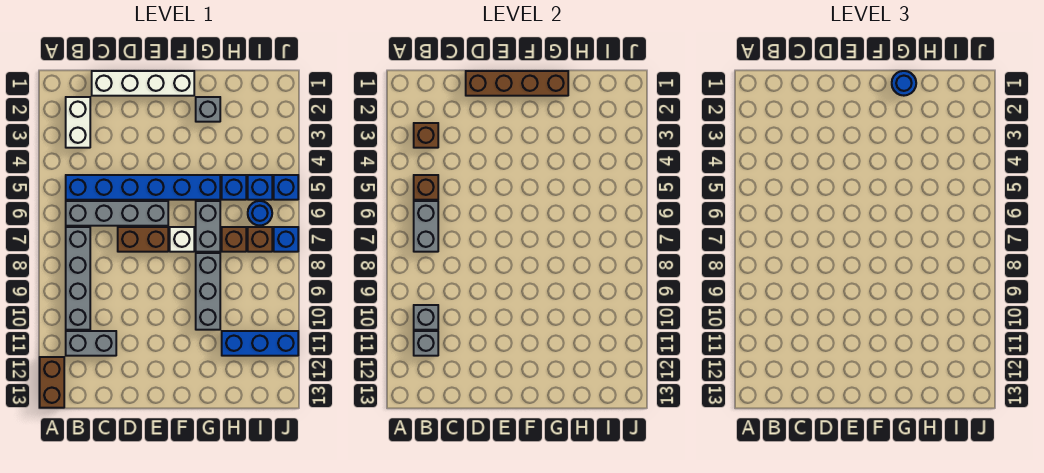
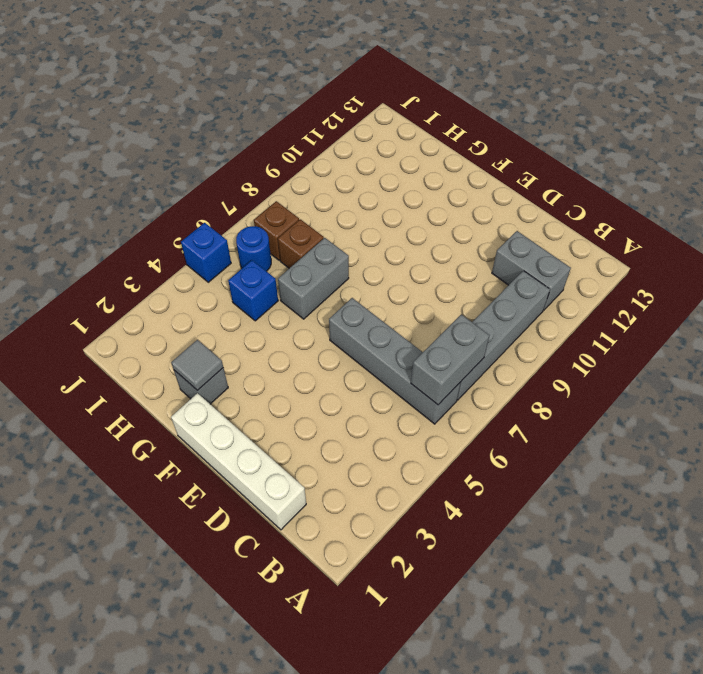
grey tile G2 level 2 -> none
none -> brown brick A12:A13 level 1
none -> white brick B2:B3 level 1
none -> blue brick B5:G5 level 1

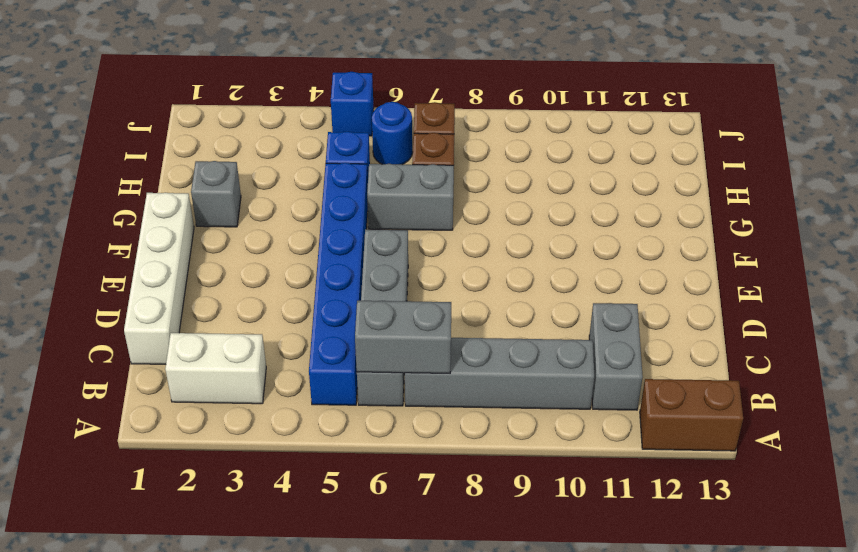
none -> brown brick D7:E7 level 1
none -> white brick F7 level 1
none -> grey brick G8:G10 level 1

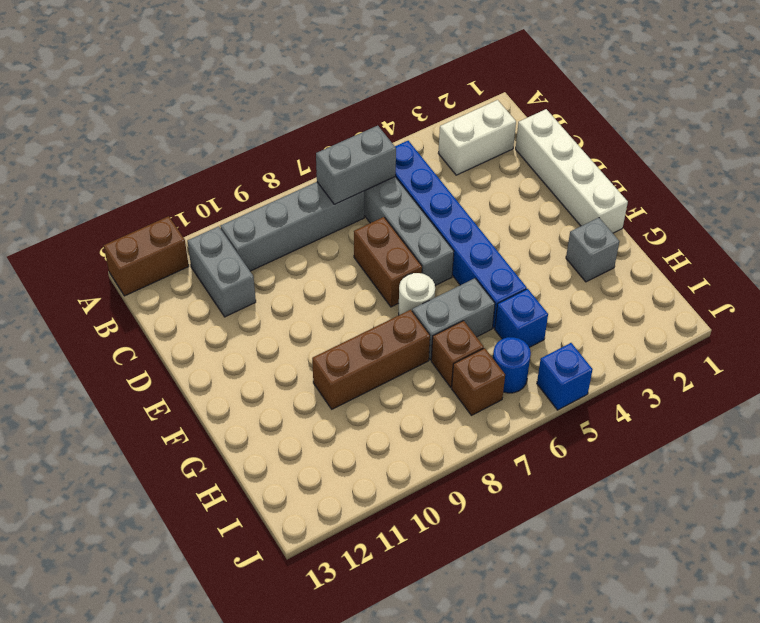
white round brick F7 level 1 -> white brick F7 level 1
brown brick G8:G10 level 1 -> grey brick G8:G10 level 1
none -> blue brick H11:J11 level 1
none -> blue brick I5 level 1
none -> blue brick J7 level 1

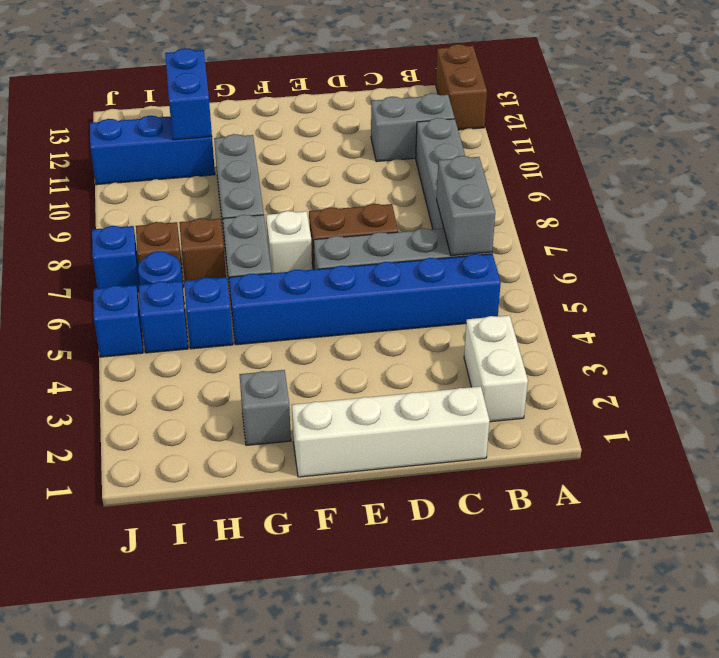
blue brick H11:H12 level 2 -> none
none -> brown brick B3 level 2
none -> brown brick B5 level 2
none -> grey brick B10 level 2

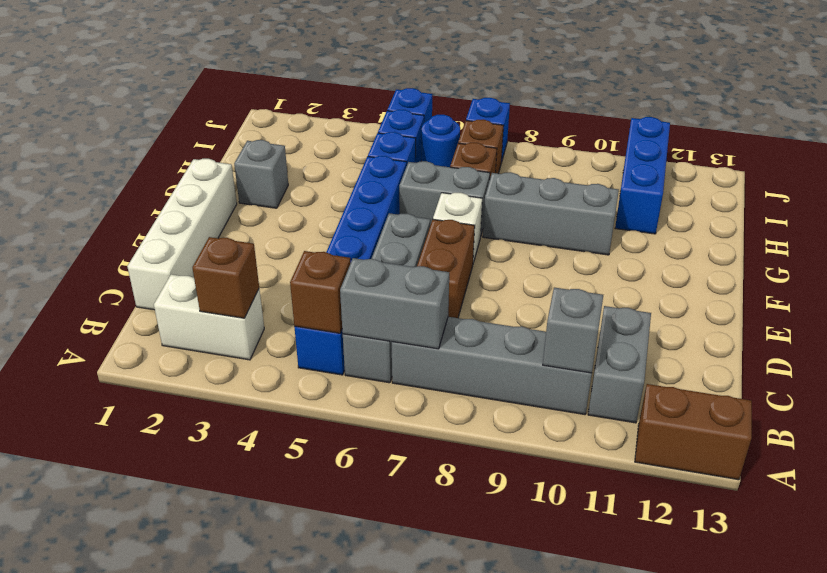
none -> grey brick B11 level 2
none -> brown brick D1:G1 level 2
none -> blue round brick G1 level 3

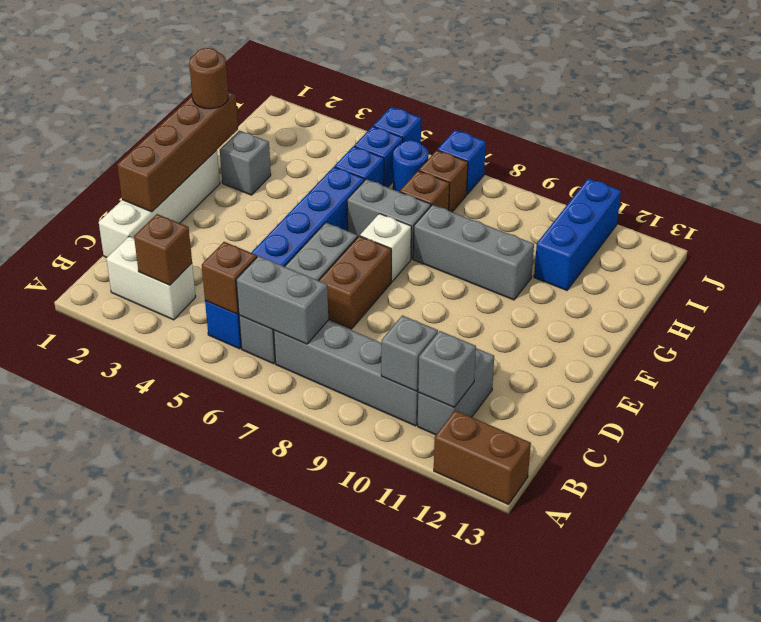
brown round brick G1 level 3 -> blue round brick G1 level 3

